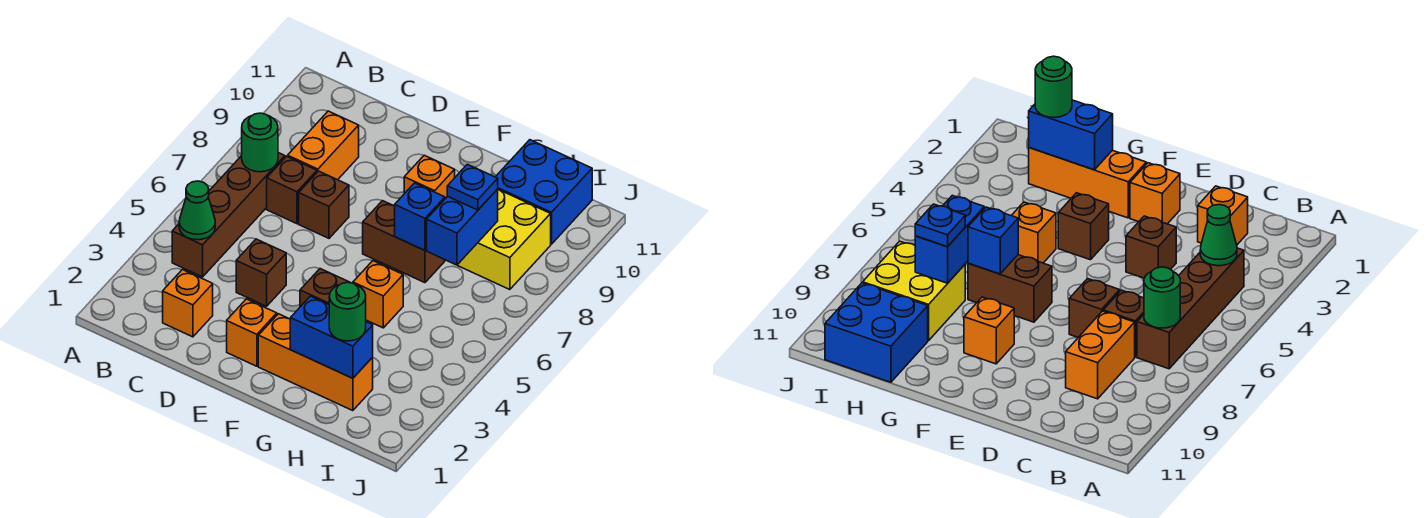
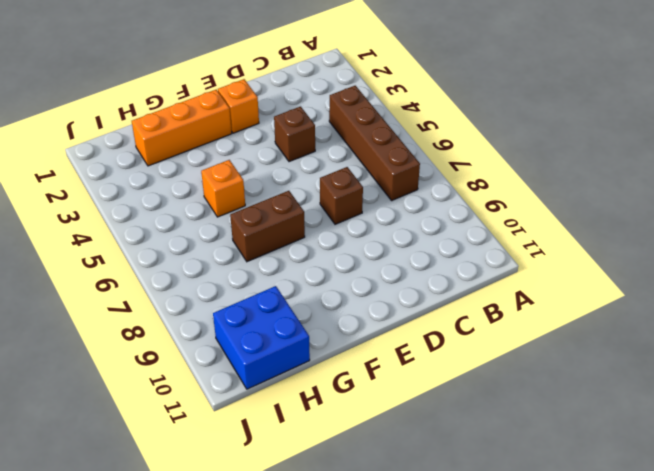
none -> orange brick C2 level 1
none -> brown brick C7 level 1
none -> orange brick C8:C9 level 1

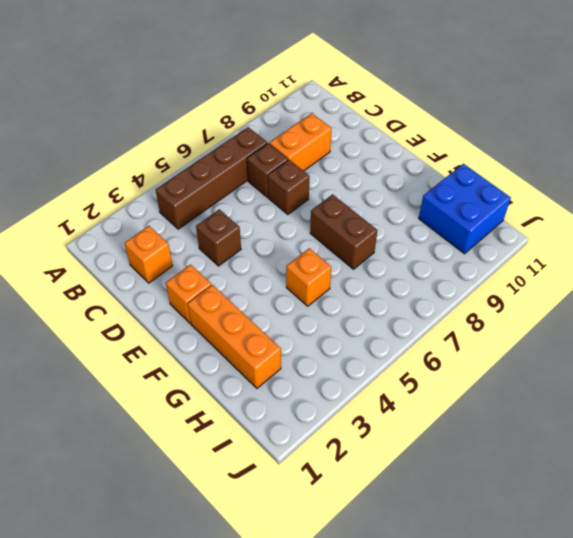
none -> brown brick F4 level 1
none -> orange brick F9 level 1
none -> yellow brick H8:I9 level 1

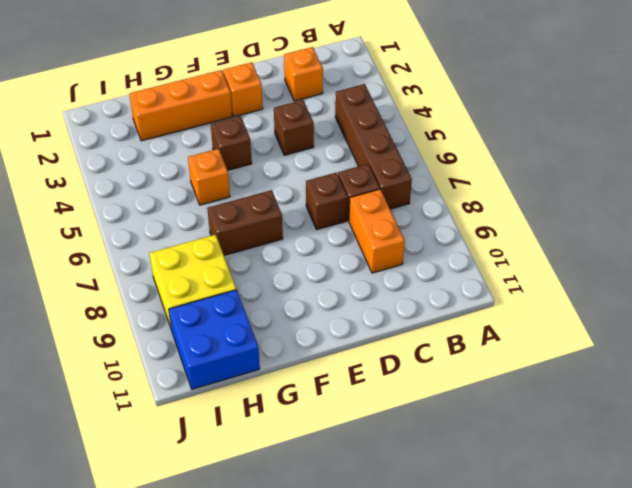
none -> orange brick F9 level 1
none -> green cone B4 level 2
none -> green round brick B7 level 2

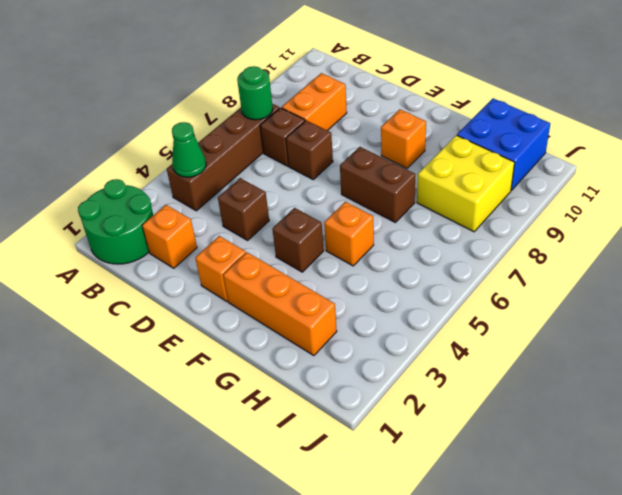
green round brick A1:B2 level 1 -> none
none -> blue brick G2:H2 level 2
none -> blue brick G7 level 2
none -> blue brick H7:H8 level 2

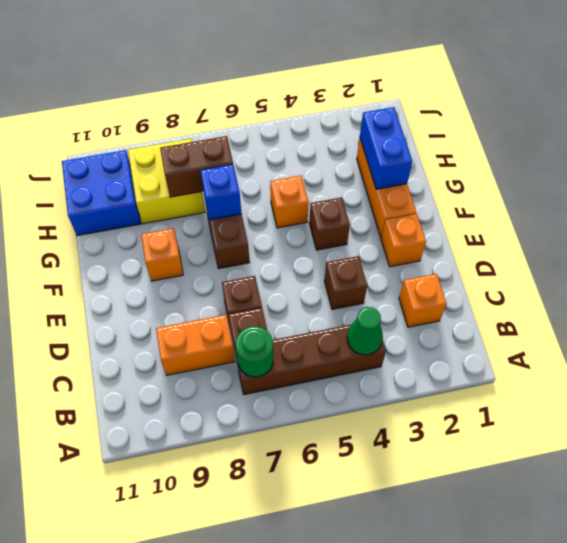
brown brick H7:H8 level 2 -> blue brick H7:H8 level 2
none -> green round brick H2 level 3
none -> blue plate H8 level 3

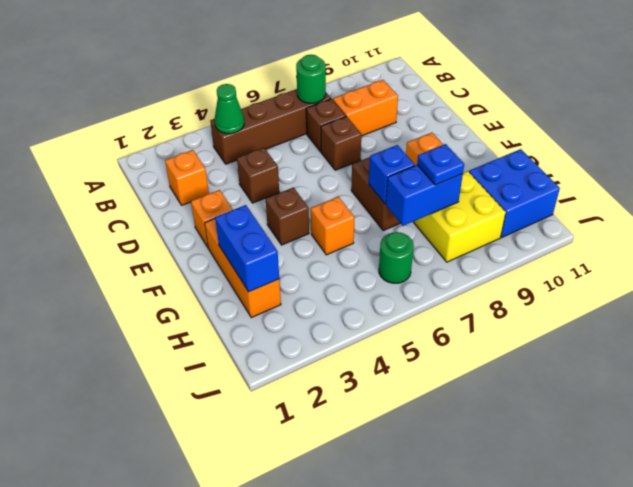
green round brick I6 level 1 -> green round brick H2 level 3

